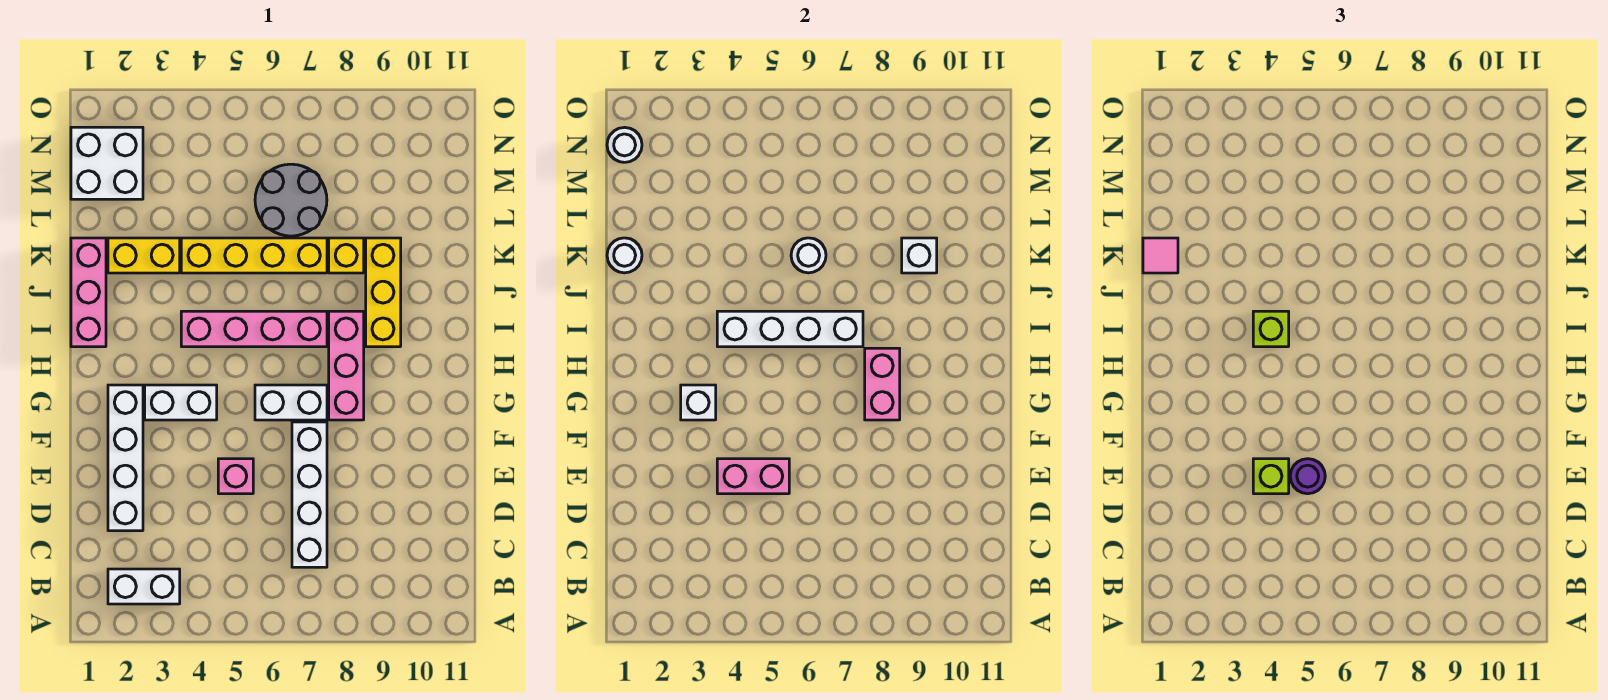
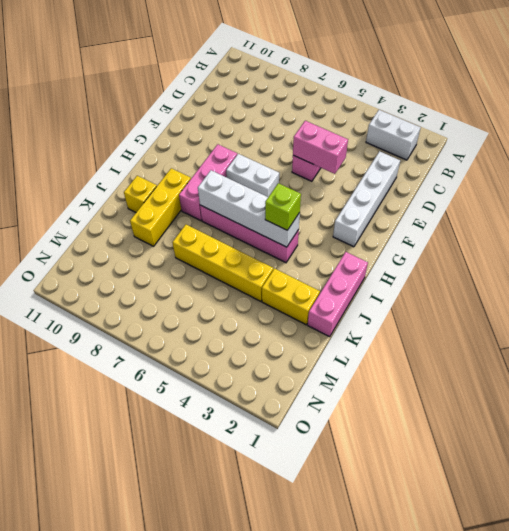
yellow brick J10 level 1 -> yellow brick K8 level 1
none -> white brick C7:F7 level 1
none -> white brick G3:G4 level 1
none -> grey round brick L6:M7 level 1

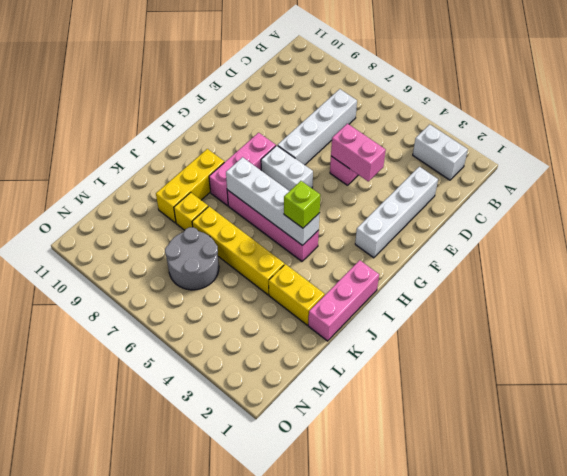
none -> white brick G3:G4 level 1
none -> white brick M1:N2 level 1
none -> white brick G3 level 2

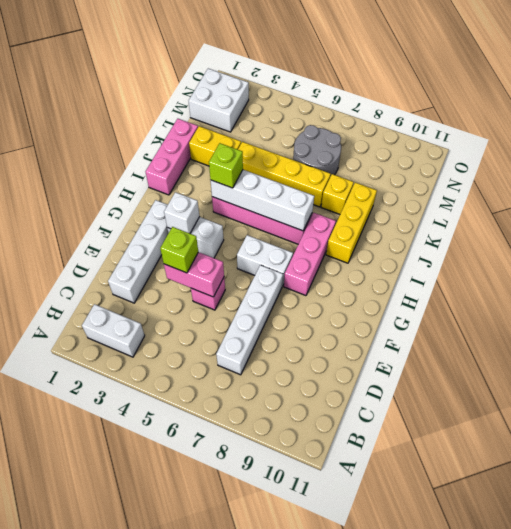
none -> pink brick G8:H8 level 2
none -> white round brick K1 level 2
none -> white round brick K6 level 2

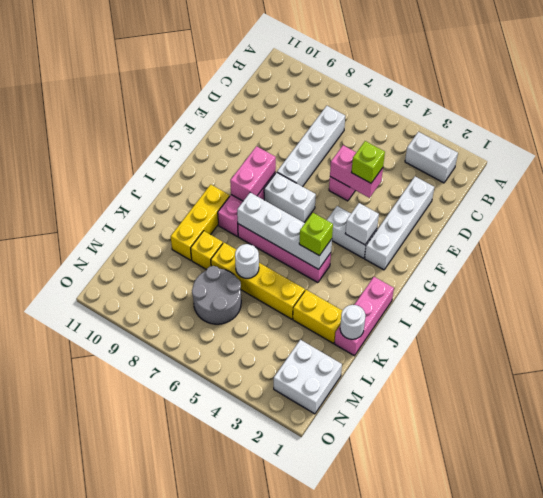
none -> white brick K9 level 2
none -> white round brick N1 level 2
none -> purple round brick E5 level 3

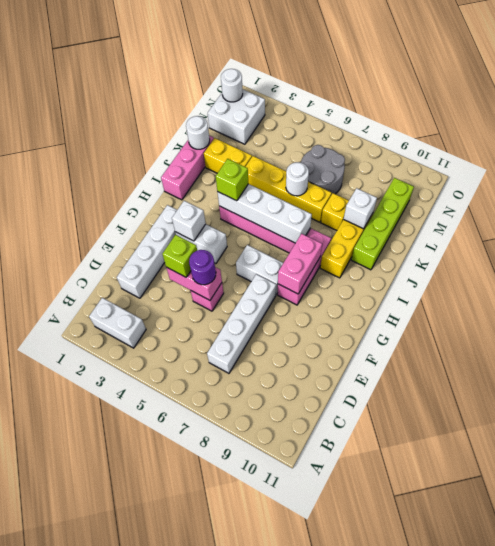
lime brick J10:M10 level 1 -> none
none -> pink tile K1 level 3

